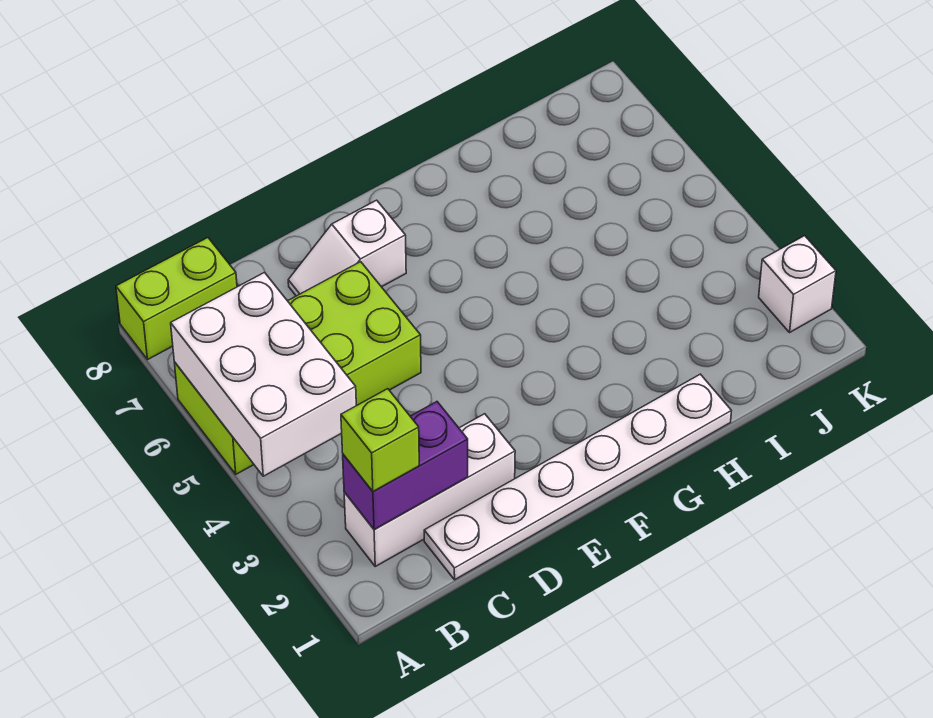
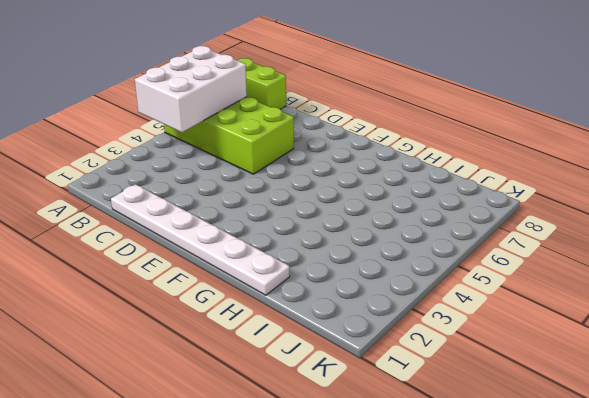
none -> white brick B2:D2 level 1
none -> white slope D7:E7 level 1 top E

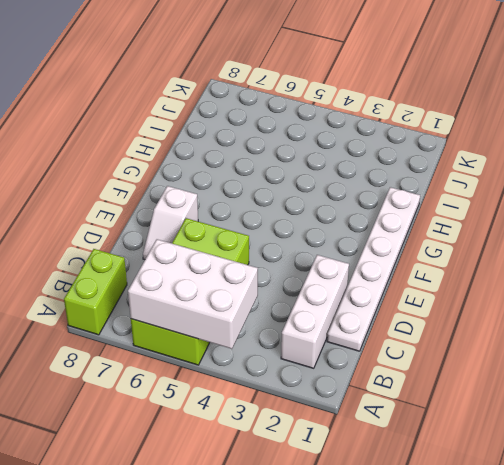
none -> white brick K2 level 1
none -> purple brick B2:C2 level 2

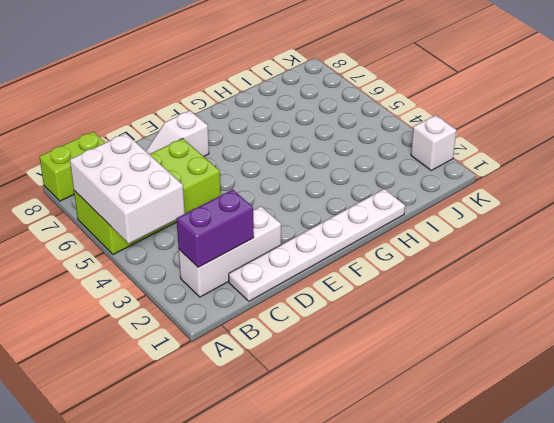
none -> lime brick B2 level 3

